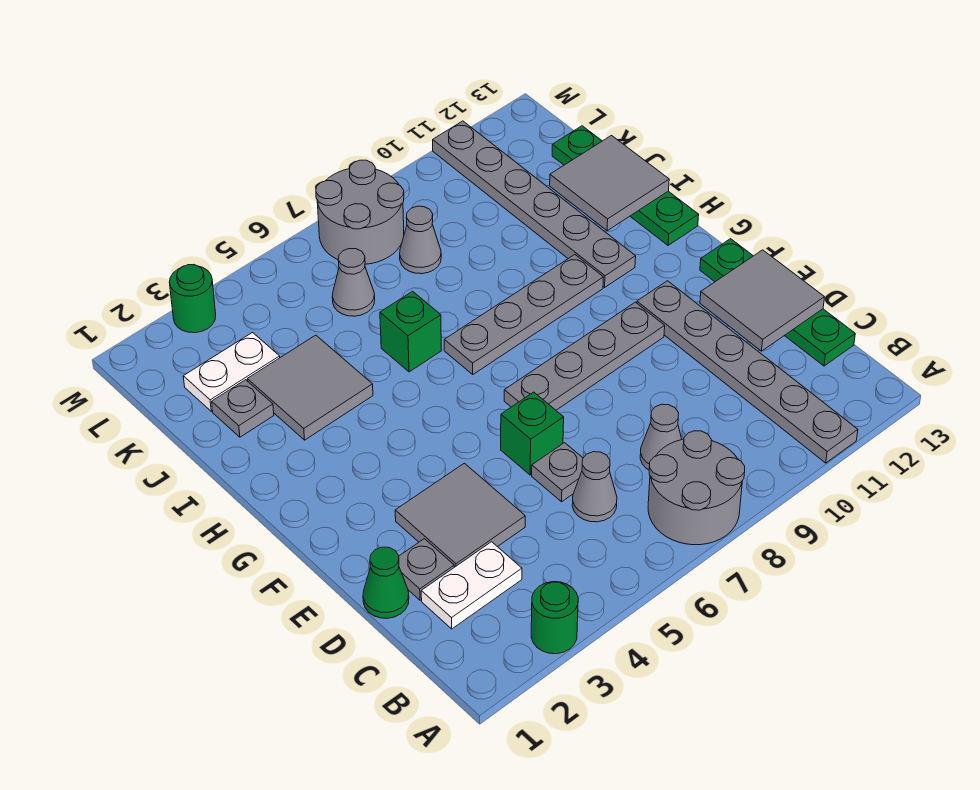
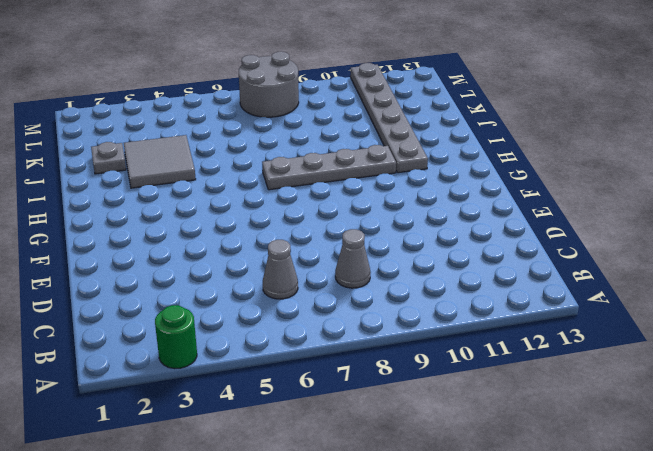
none -> grey round brick A7:B8 level 1
none -> grey plate A11:F11 level 1
none -> white plate C2:C3 level 1

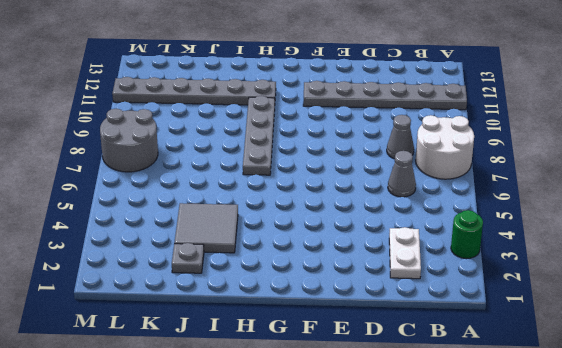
white round brick A7:B8 level 1 -> grey round brick A7:B8 level 1
none -> green plate C13:F13 level 1
none -> green cone D1 level 1
none -> grey plate D2 level 1

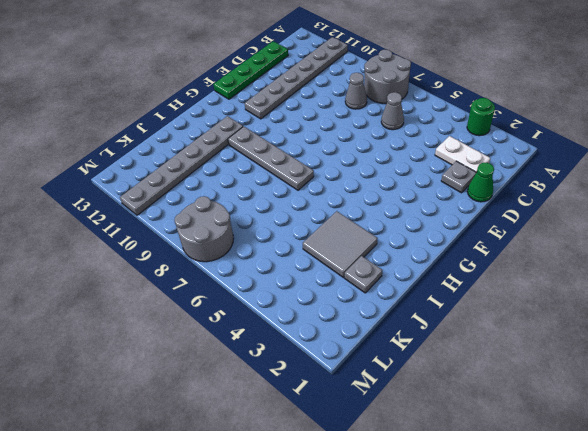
none -> grey tile D3:E4 level 1
none -> grey plate D6 level 1
none -> green brick E6 level 1

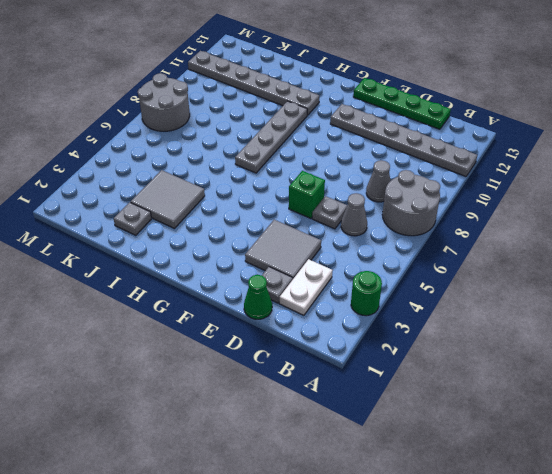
none -> grey plate F7:F10 level 1
none -> green plate H13:K13 level 1
none -> green brick I6 level 1

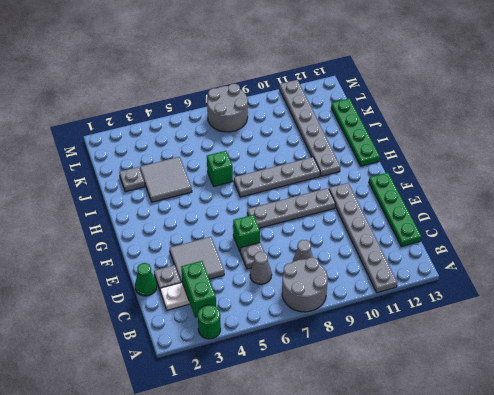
green brick B3:C3 level 2 -> none
none -> white plate K2:K3 level 1
none -> grey cone K6 level 1
none -> grey cone K8 level 1

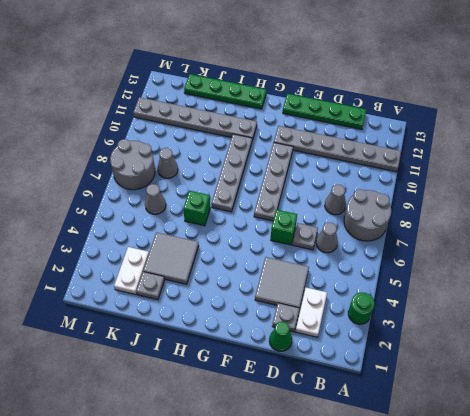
none -> green round brick M3 level 1
none -> grey tile D12:E13 level 2
none -> grey tile I12:J13 level 2

